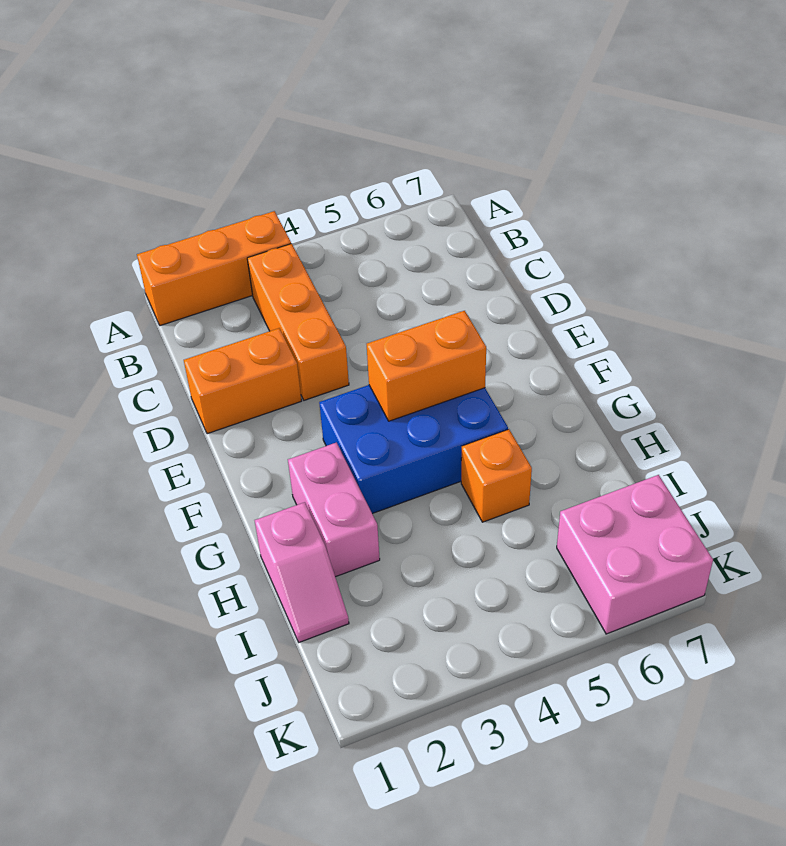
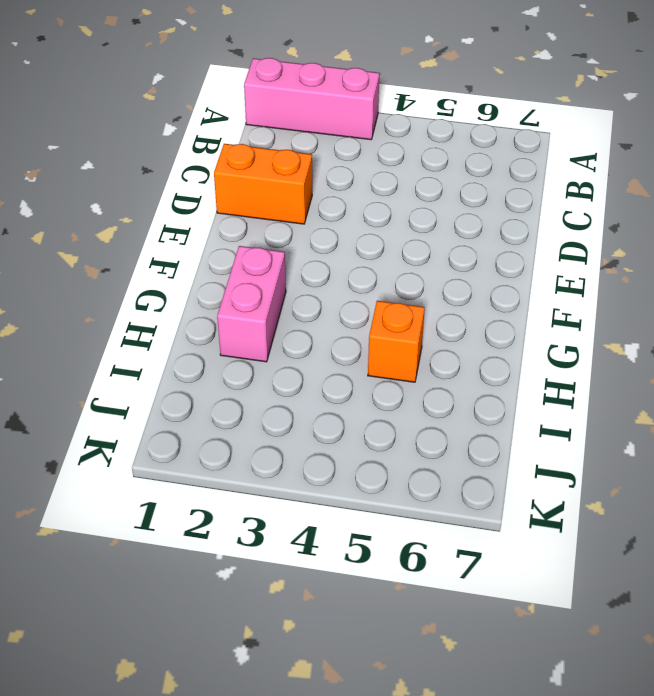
pink brick A1:A3 level 1 -> orange brick A1:A3 level 1
none -> orange brick B3:D3 level 1
none -> blue brick F3:G5 level 1

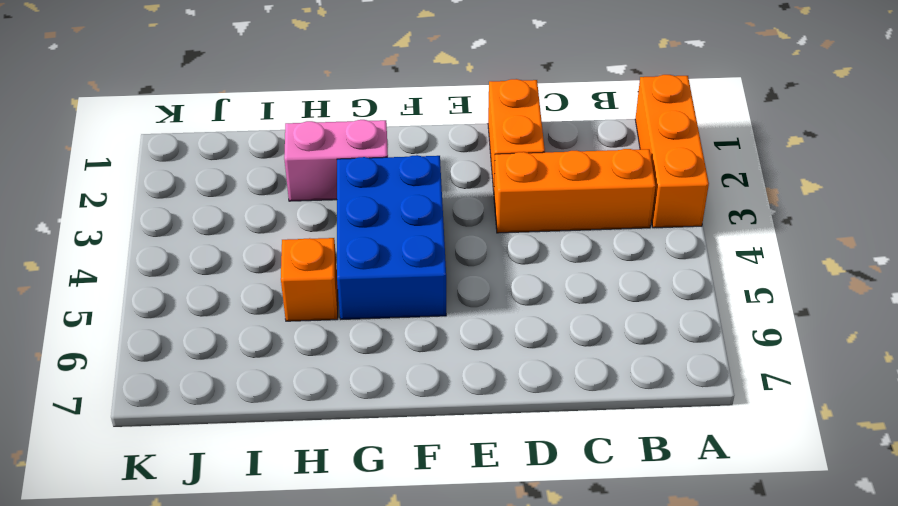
none -> pink slope H1:I1 level 1 top H
none -> pink brick J6:K7 level 1

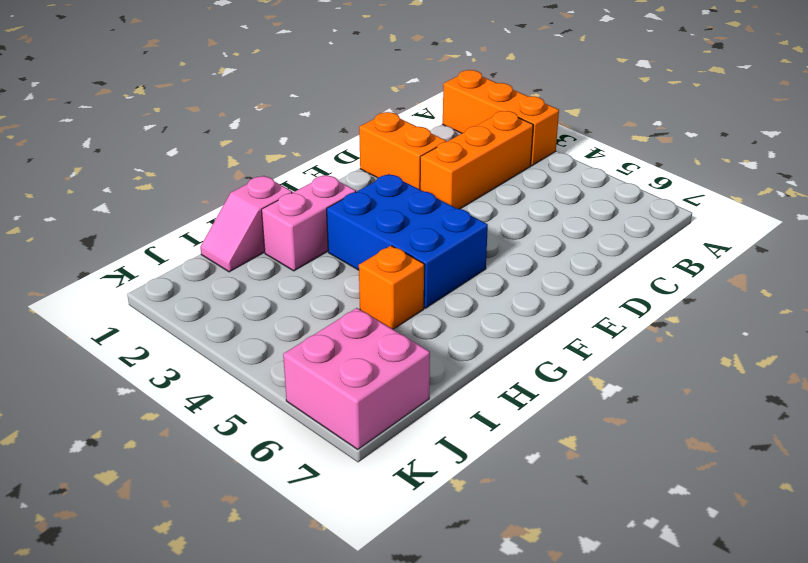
none -> orange brick F4:F5 level 2

